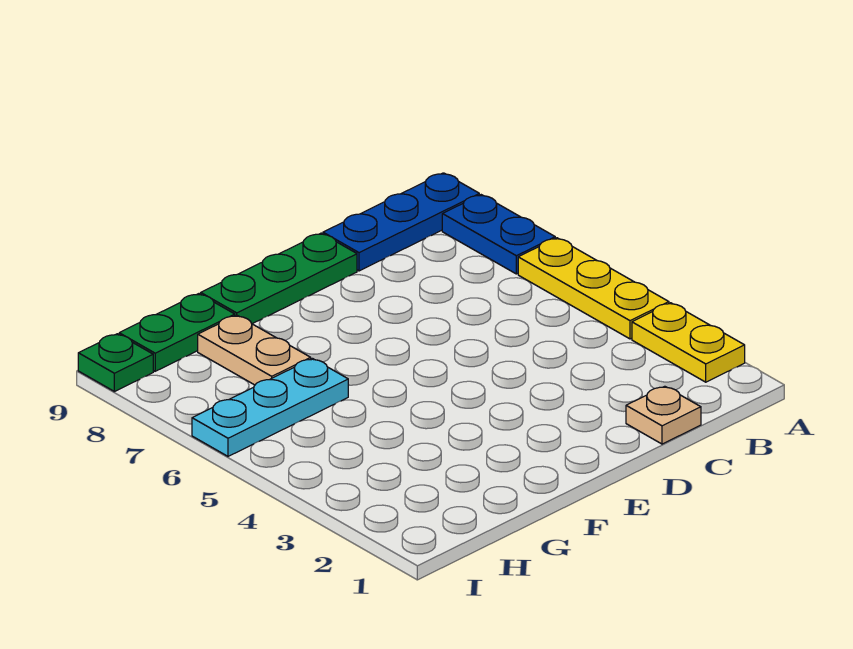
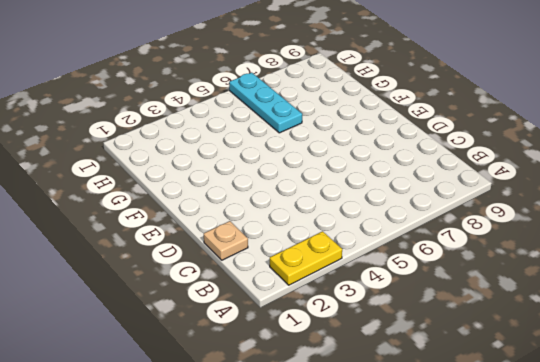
none -> yellow plate A4:A6 level 1
none -> blue plate A7:A8 level 1

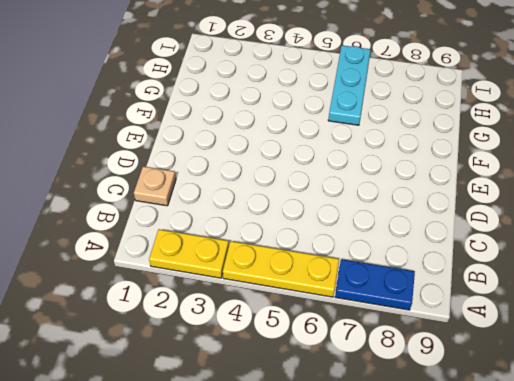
none -> blue plate A9:C9 level 1
none -> green plate D9:F9 level 1

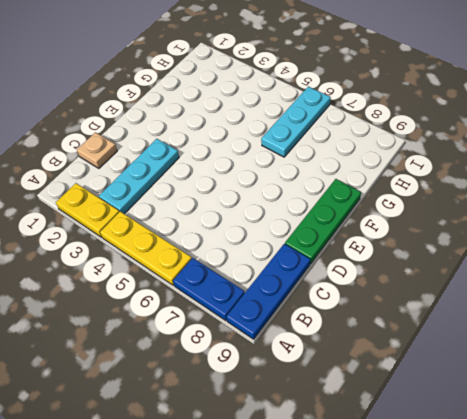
cyan plate B3:D3 level 1 -> none
none -> tan plate G7:G8 level 1
none -> green plate G9:H9 level 1

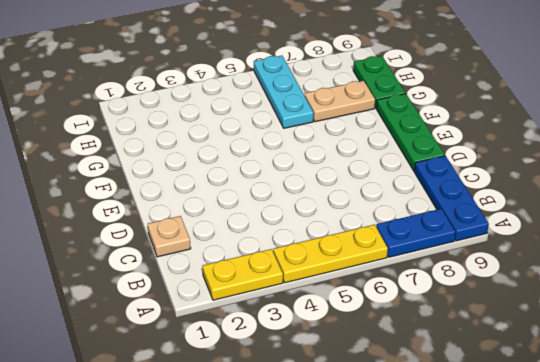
none -> green plate I9 level 1

